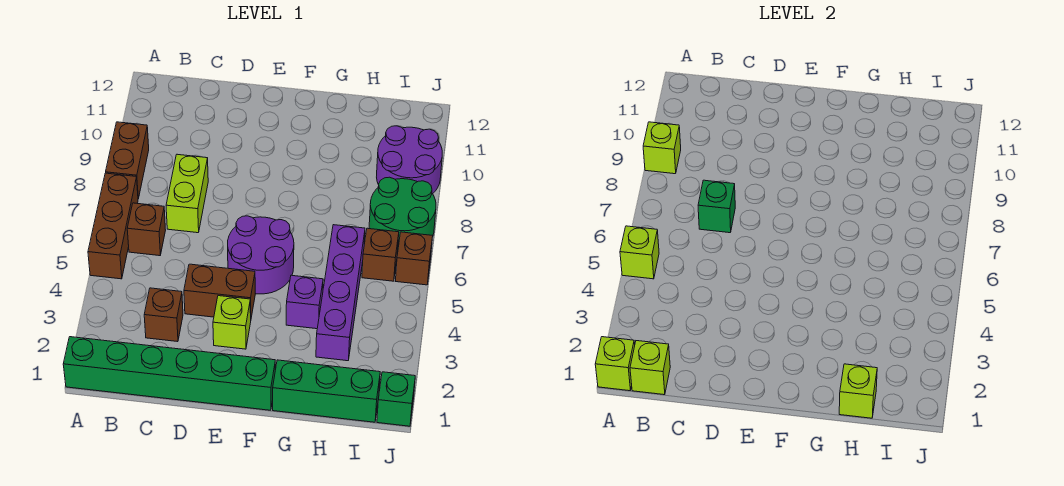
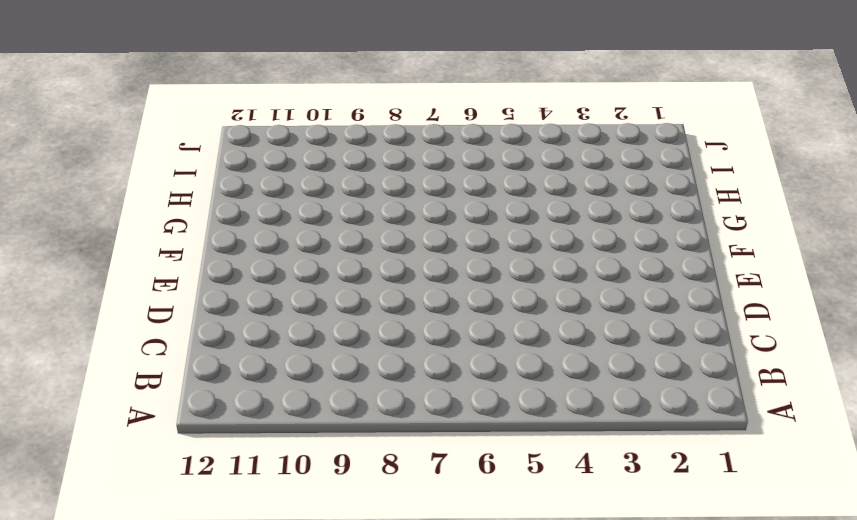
none -> green brick A1:F1 level 1
none -> brown brick A5:A7 level 1
none -> brown brick A8:A9 level 1

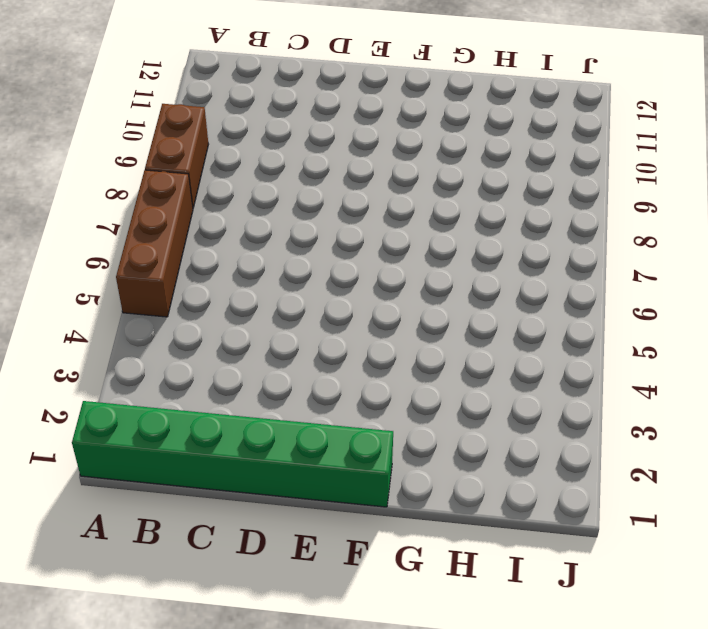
none -> brown brick B6 level 1
none -> brown brick C3 level 1
none -> lime brick C7:C8 level 1

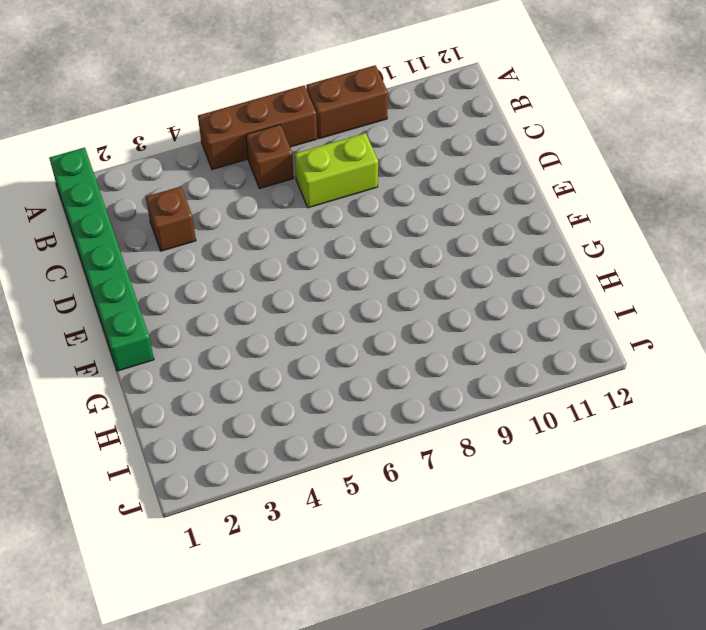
none -> brown brick D4:E4 level 1
none -> lime brick E3 level 1
none -> purple round brick E5:F6 level 1

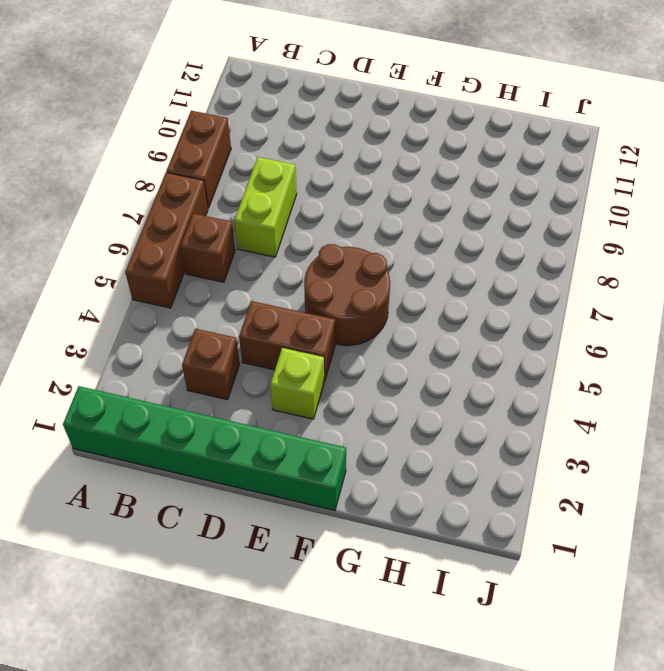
brown round brick E5:F6 level 1 -> purple round brick E5:F6 level 1
none -> green brick G1:I1 level 1
none -> purple brick G4 level 1
none -> purple brick H3:H6 level 1

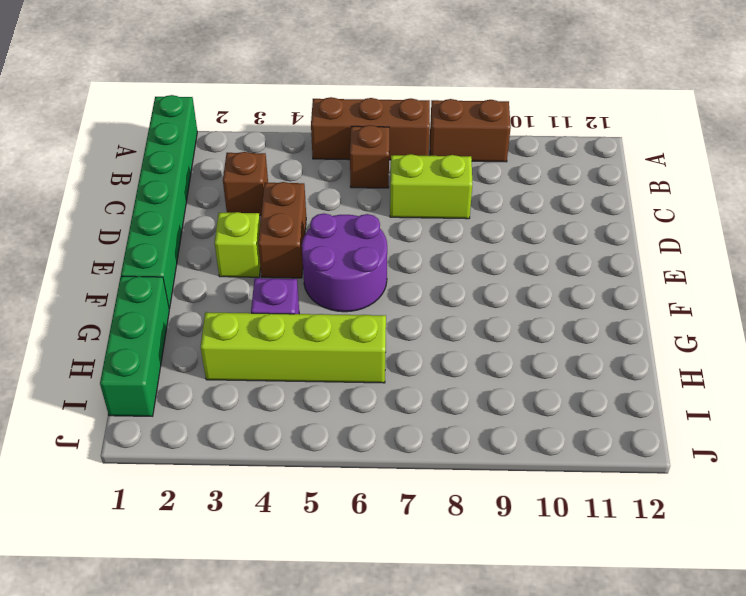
lime brick H3:H6 level 1 -> purple brick H3:H6 level 1
none -> brown brick I6 level 1
none -> green round brick I7:J8 level 1
none -> purple round brick I9:J10 level 1

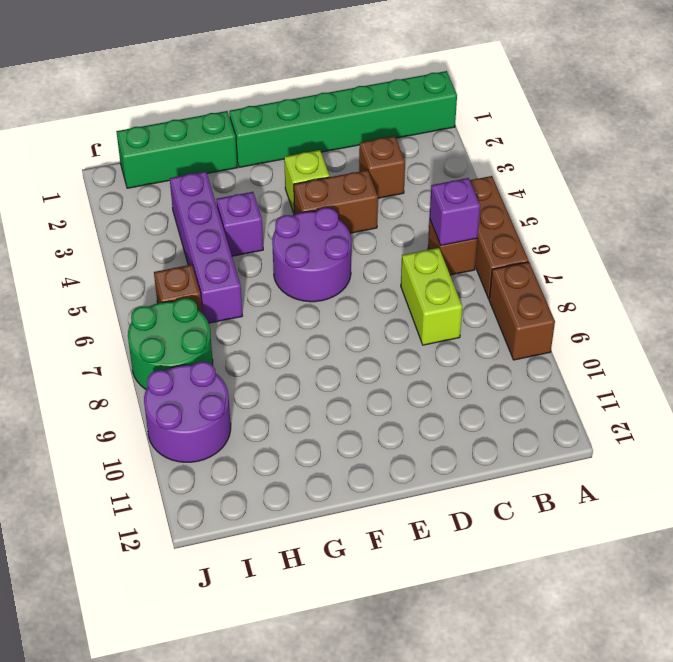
purple brick B6 level 2 -> none
none -> green brick J1 level 1
none -> brown brick J6 level 1
none -> lime brick A1 level 2

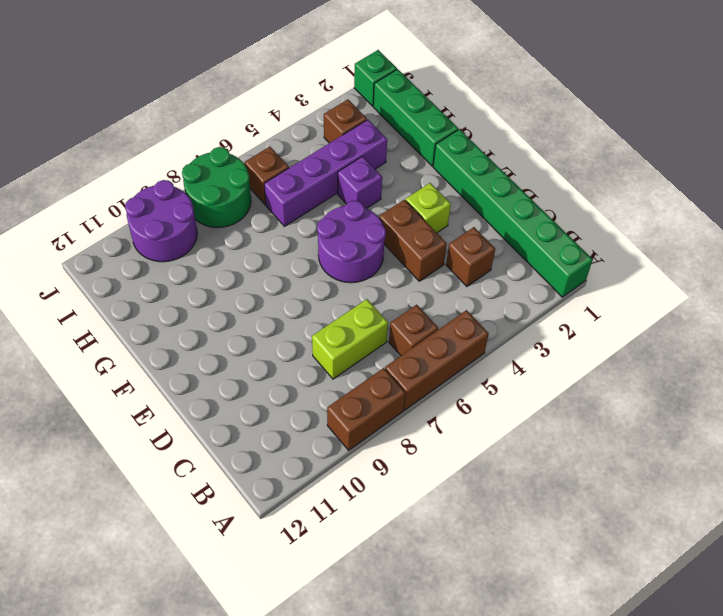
brown brick I3 level 1 -> brown brick J6 level 1
none -> lime brick A1 level 2
none -> lime brick A5 level 2
none -> lime brick A9 level 2

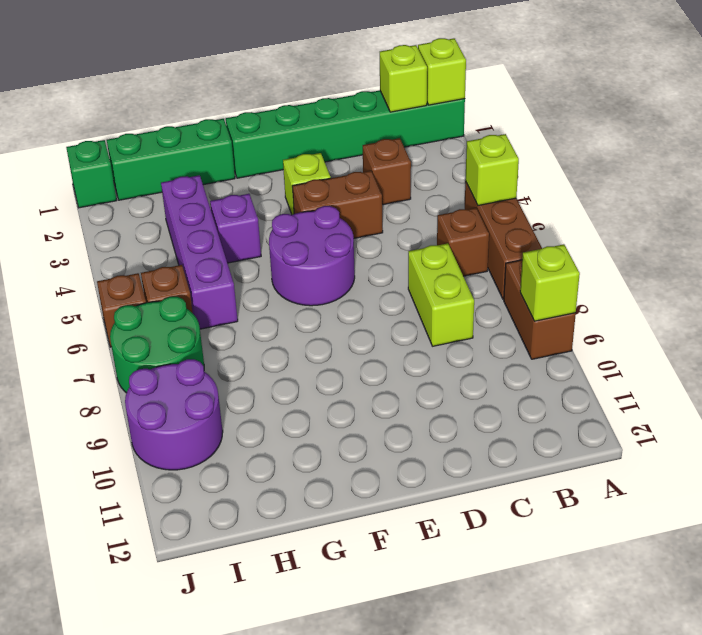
none -> green brick C7 level 2
none -> lime brick H1 level 2

